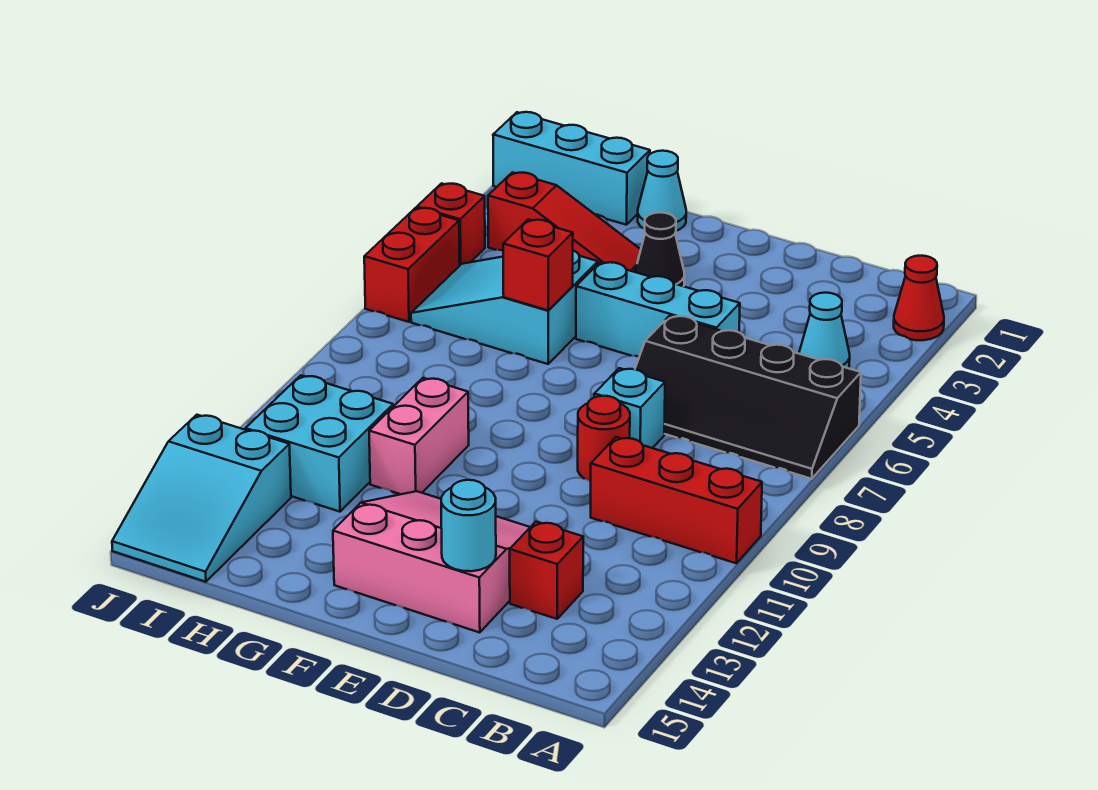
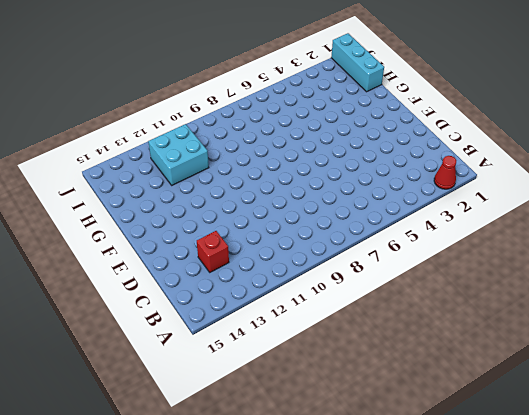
none -> black slope A6:D7 level 1 top 6
none -> red brick A10:C10 level 1
none -> cyan cone B4 level 1

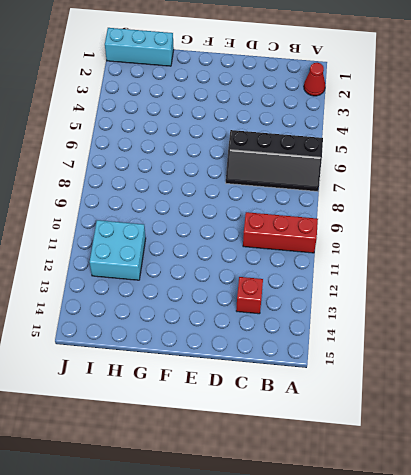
none -> cyan cone B4 level 1
none -> cyan brick D5:F5 level 1
none -> cyan brick D8 level 1

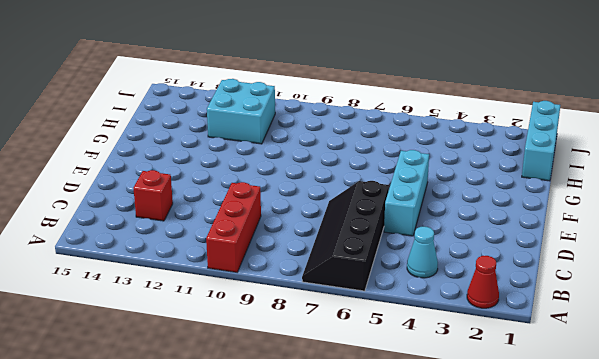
none -> cyan brick D8 level 1
none -> red round brick D9 level 1
none -> pink slope D12:F14 level 1 top 14

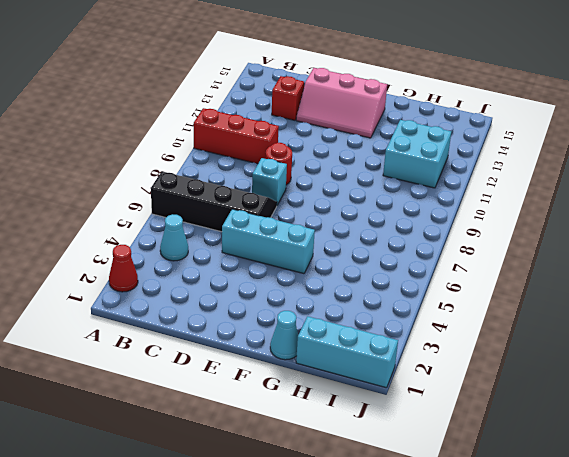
pink slope D13:F14 level 1 top 14 -> pink slope D12:F14 level 1 top 14
none -> black cone F3 level 1
none -> red slope G3:I3 level 1 top I
none -> cyan slope G5:I6 level 1 top G

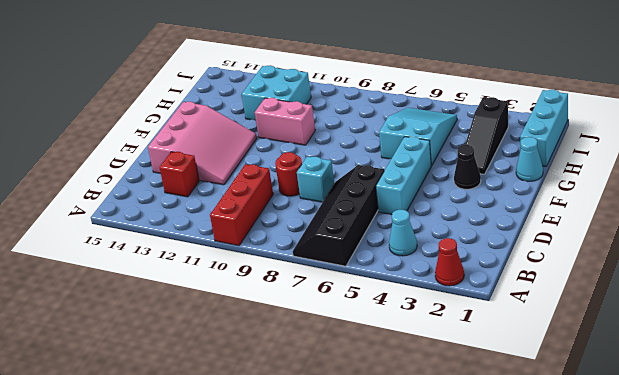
black slope G3:I3 level 1 top I -> red slope G3:I3 level 1 top I
none -> cyan slope I13:J15 level 1 top 13
none -> red brick J4 level 1
none -> red brick J5:J6 level 1

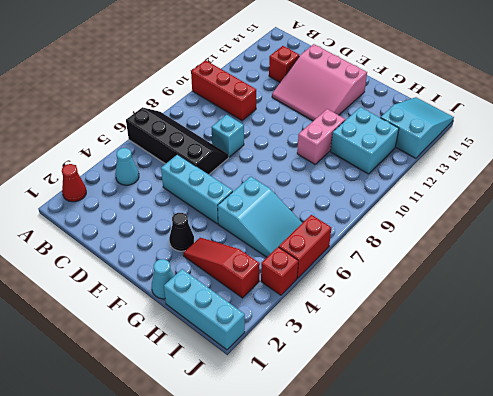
none -> red round brick D9 level 1
none -> cyan round brick D14 level 2
none -> red brick G6 level 2

